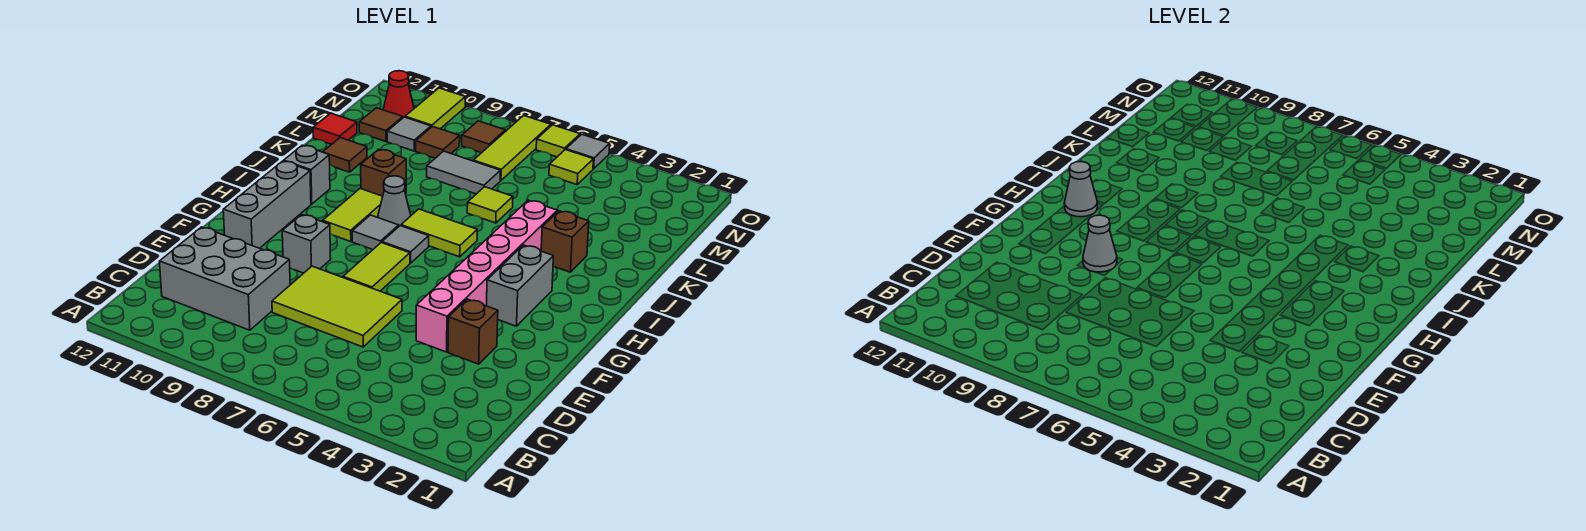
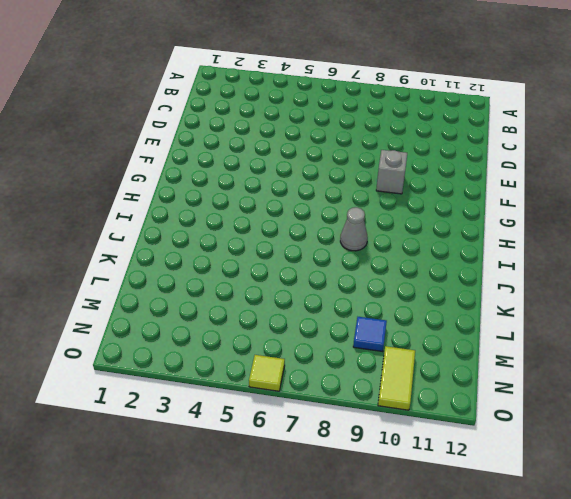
blue tile M9 level 1 -> brown tile M9 level 1
none -> grey brick C9:D11 level 1
none -> lime tile D6:E8 level 1
none -> brown brick E3 level 1
none -> pink brick E4:J4 level 1

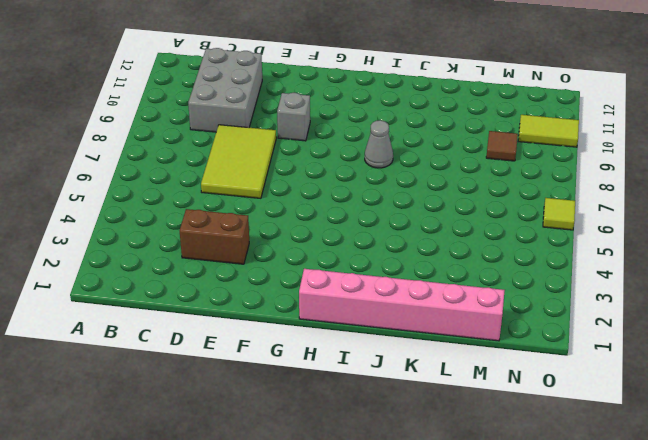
brown brick D3:E3 level 1 -> brown brick E3 level 1
pink brick H1:M1 level 1 -> pink brick E4:J4 level 1
none -> lime tile F7:G7 level 1
none -> grey brick F11:H11 level 1
none -> grey brick G3:H3 level 1
none -> grey tile H7 level 1

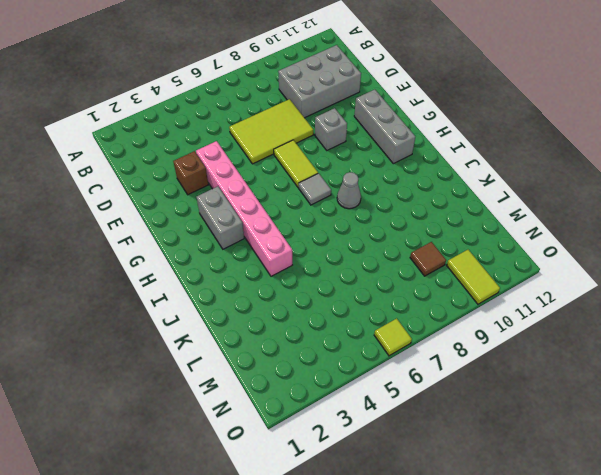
none -> grey tile H8 level 1
none -> lime tile H9:I9 level 1
none -> lime tile I6:I7 level 1
none -> grey brick I11 level 1

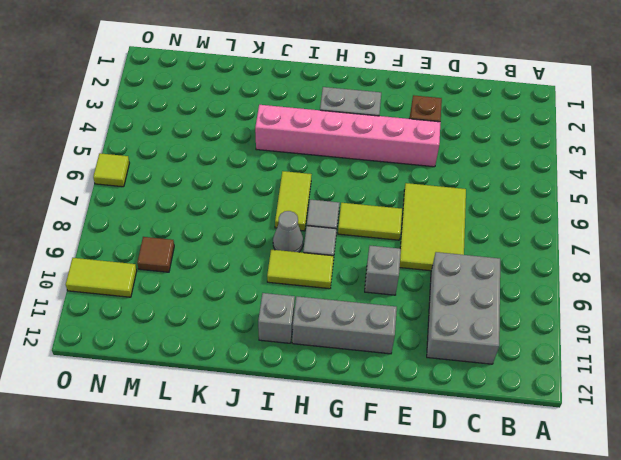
none -> brown brick J3 level 1
none -> brown brick J9 level 1
none -> lime tile K6 level 1
none -> brown tile K11 level 1

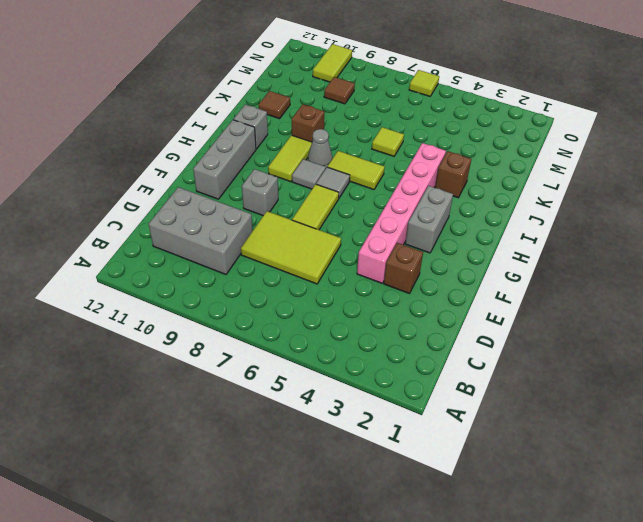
none -> grey tile L7:L8 level 1
none -> red tile L12 level 1
none -> lime tile M7:O7 level 1
none -> grey tile M10 level 1

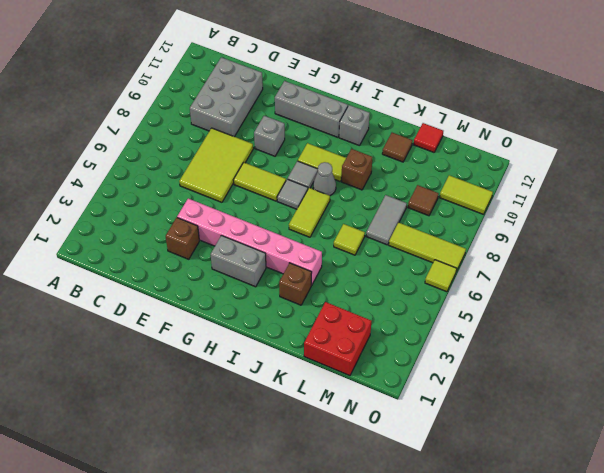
red brick L1:M2 level 1 -> none
none -> grey tile M10 level 1
none -> brown tile M11 level 1
none -> lime tile N5 level 1
none -> brown tile N8 level 1

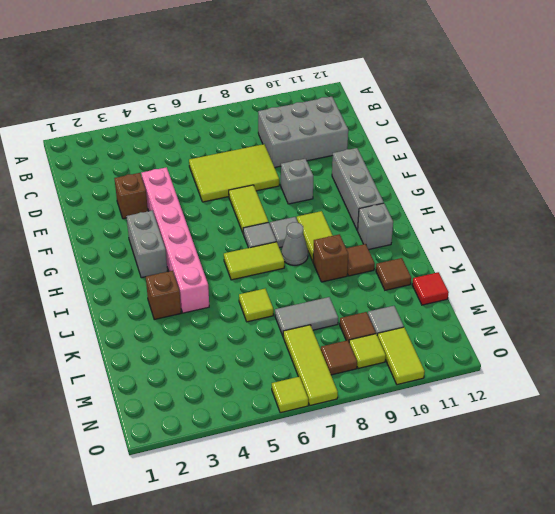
brown tile J10 level 1 -> brown tile M11 level 1
lime tile N9 level 1 -> lime tile N5 level 1
none -> red cone N11 level 1
none -> grey tile O5 level 1
none -> grey cone F9 level 2
none -> grey cone H11 level 2

